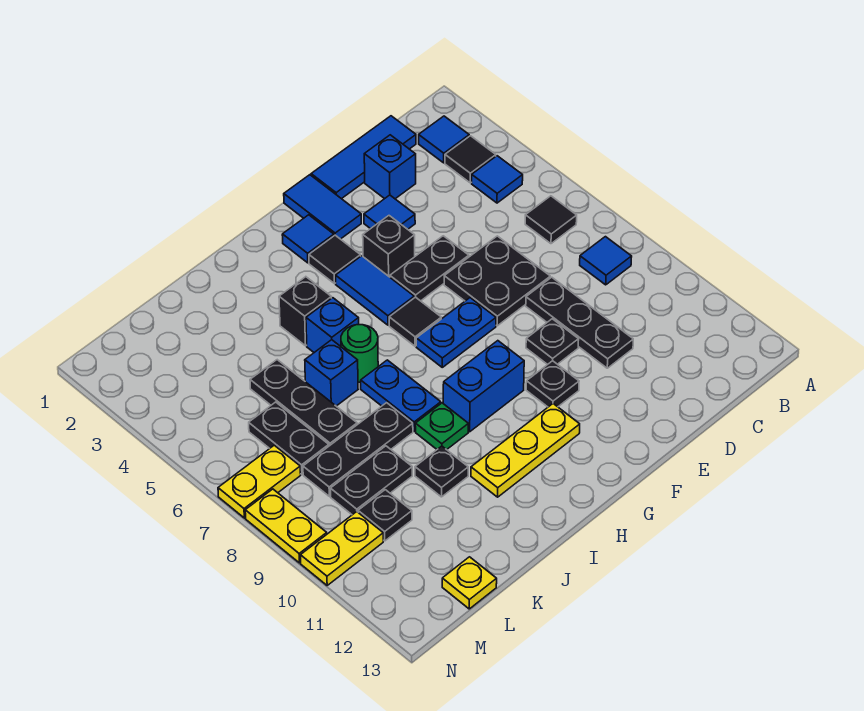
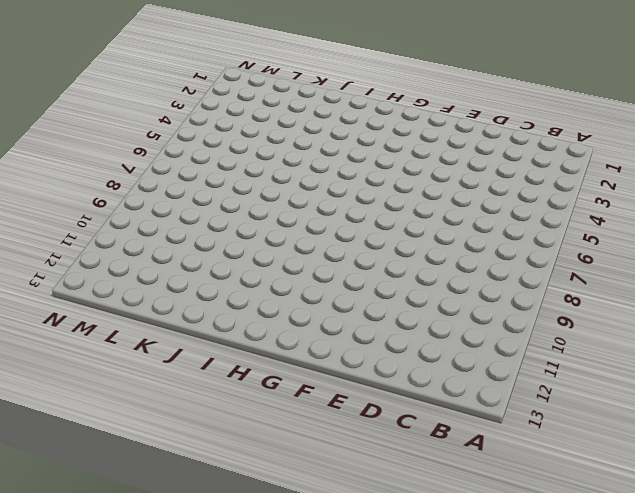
none -> blue tile B2 level 1
none -> black tile B3 level 1
none -> blue tile B4 level 1
none -> black tile B6 level 1

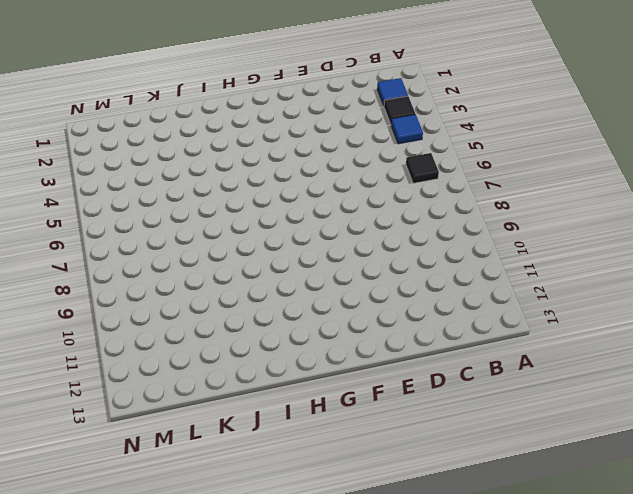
none -> blue tile B8 level 1
none -> blue tile C1:E1 level 1
none -> blue brick D2 level 1
none -> black plate D6:E7 level 1

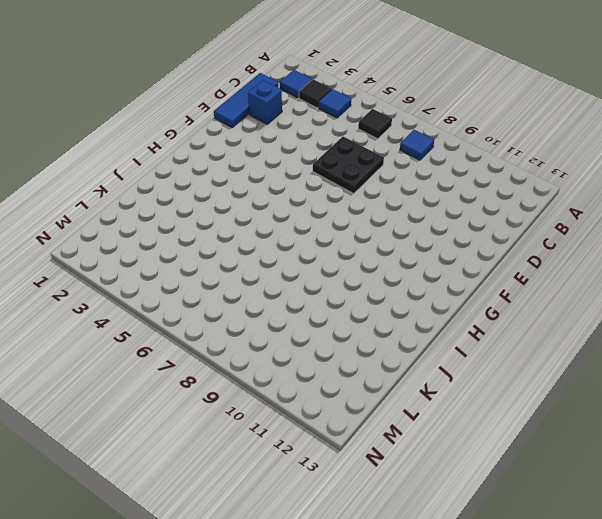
none -> black plate D8:D10 level 1
none -> blue tile E3 level 1
none -> black plate E5:F5 level 1
none -> black plate E9 level 1

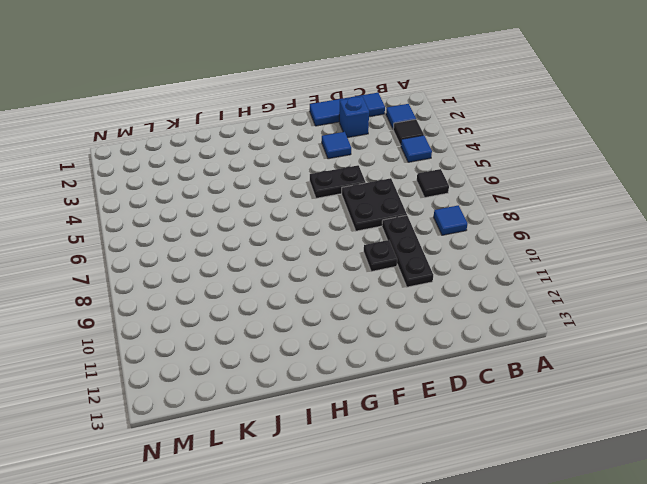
none -> blue tile F1:F2 level 1
none -> black brick F4 level 1
none -> blue plate F7:G7 level 1
none -> black plate F10 level 1

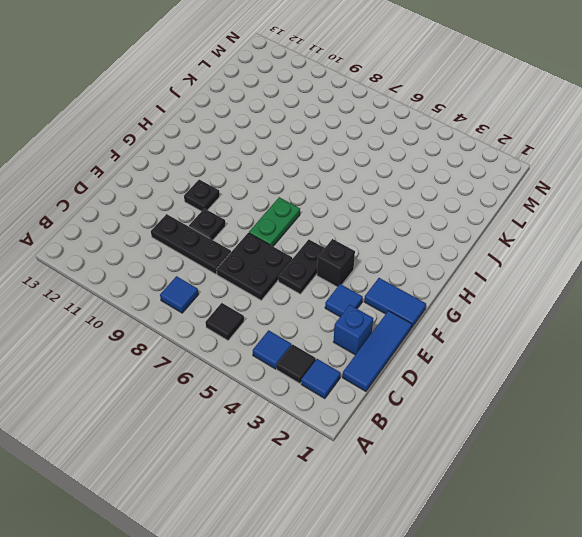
green plate F7:G7 level 1 -> blue plate F7:G7 level 1
none -> blue tile G2 level 1
none -> black tile G3 level 1
none -> blue tile G4:G5 level 1
none -> black tile G6 level 1

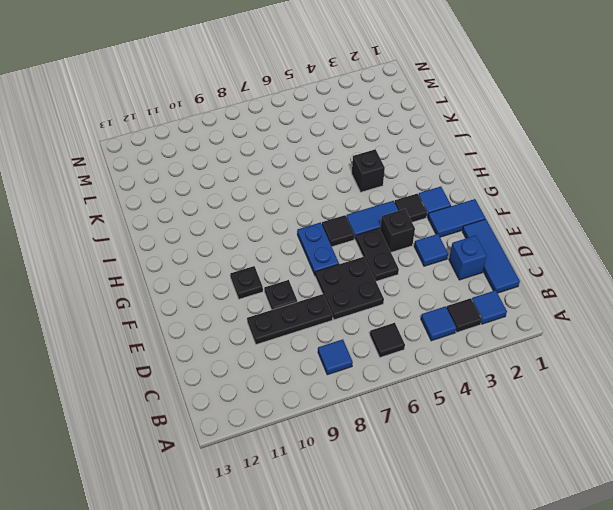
none -> blue brick G9:H9 level 1
none -> yellow plate G11:I11 level 1
none -> blue brick I5 level 1
none -> green round brick I6 level 1

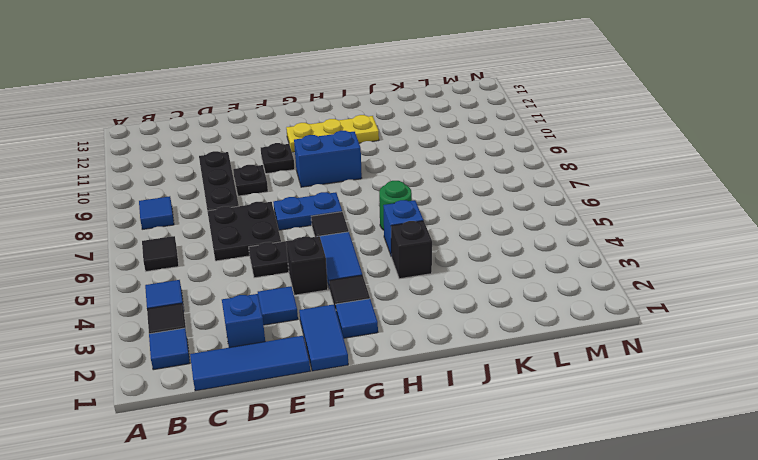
none -> blue plate I7:I8 level 1
none -> green plate I9 level 1
none -> blue brick J6 level 1
none -> black plate J8:L8 level 1

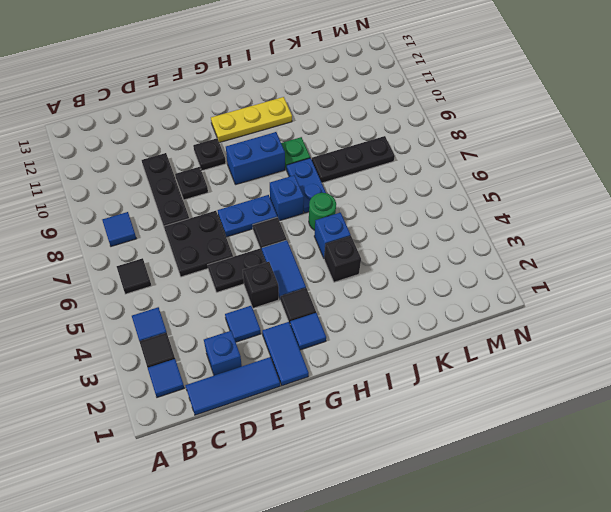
blue brick H7 level 1 -> blue brick J6 level 1
none -> black plate J10 level 1
none -> black plate K5:K7 level 1
none -> black plate K9:L9 level 1
none -> black plate L6:L7 level 1

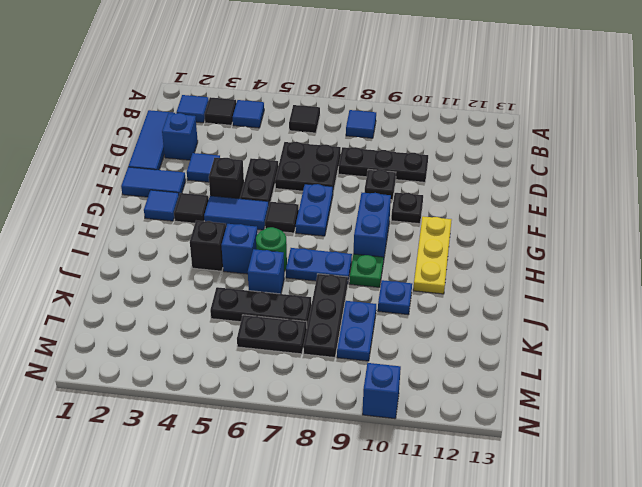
blue plate J10 level 1 -> black plate J10 level 1
blue plate K9:L9 level 1 -> black plate K9:L9 level 1
blue brick N10 level 1 -> yellow plate M10:N10 level 1
none -> black plate L10 level 1
none -> yellow plate L13 level 1
none -> yellow plate M7:N7 level 1
none -> yellow plate N8:N9 level 1

